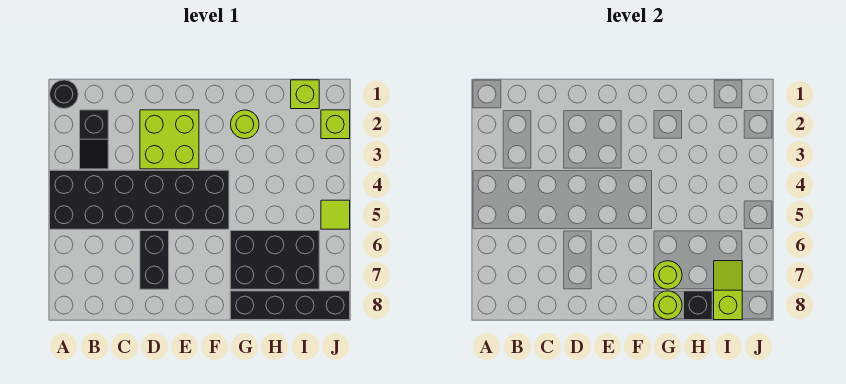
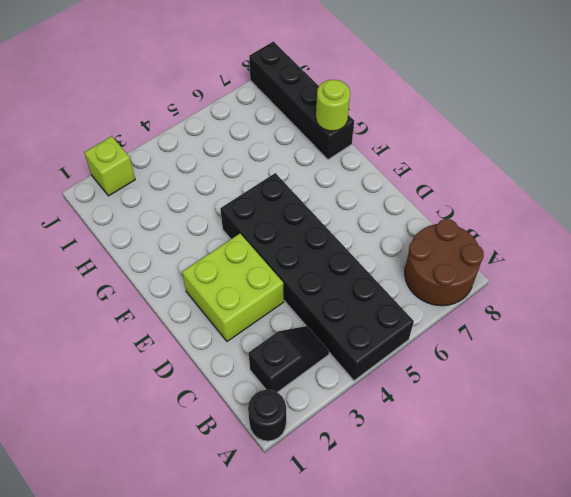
brown round brick A7:B8 level 1 -> none
none -> black brick D6:D7 level 1
none -> lime round brick G2 level 1
none -> black brick G6:I7 level 1

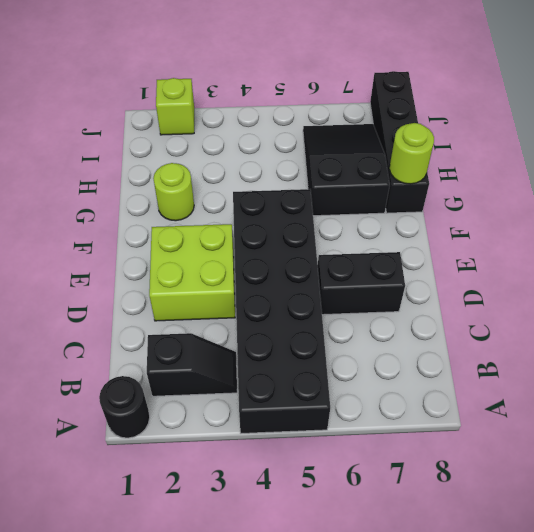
black slope G6:I7 level 1 top G -> black brick G6:I7 level 1
none -> lime brick I1 level 1
none -> lime tile J5 level 1
none -> lime round brick G7 level 2

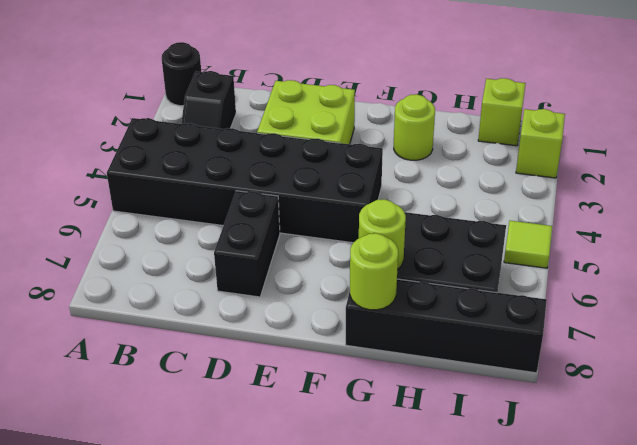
none -> black brick H8 level 2
none -> lime slope I7:I8 level 2 top 8

